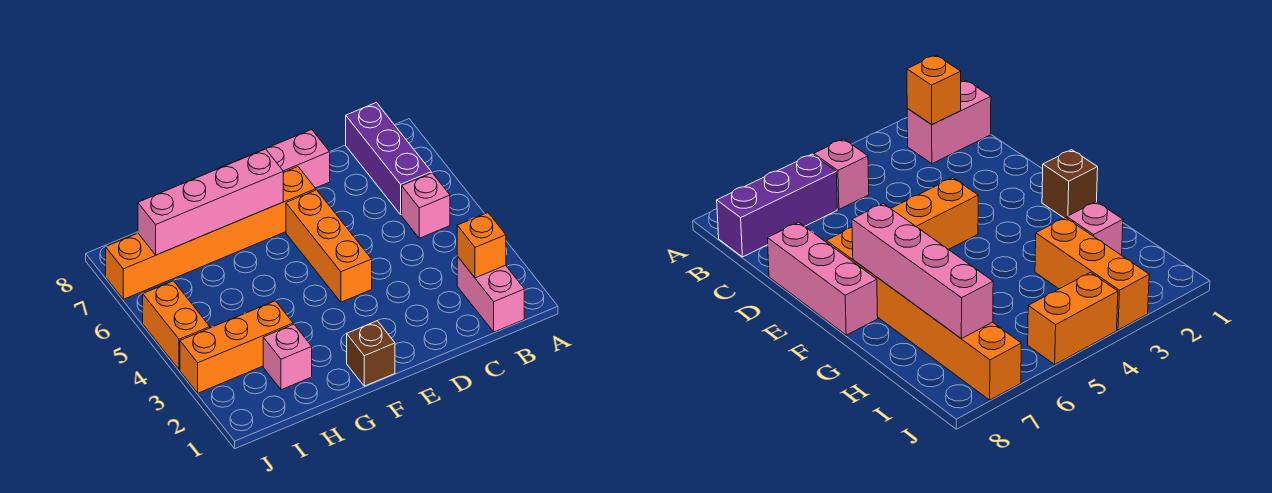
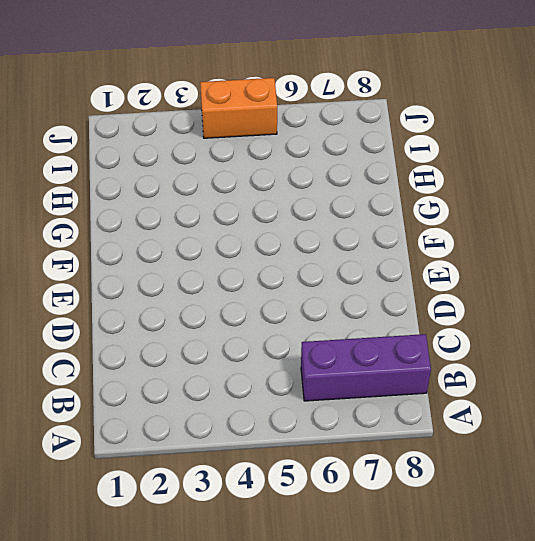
none -> pink brick B1:B2 level 1
none -> pink brick B5 level 1
none -> pink brick D8:F8 level 1

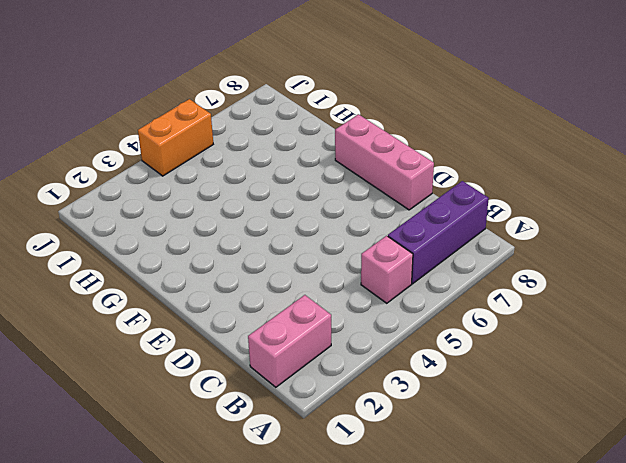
none -> orange brick E4:E6 level 1
none -> orange brick E7:J7 level 1
none -> brown brick F1 level 1

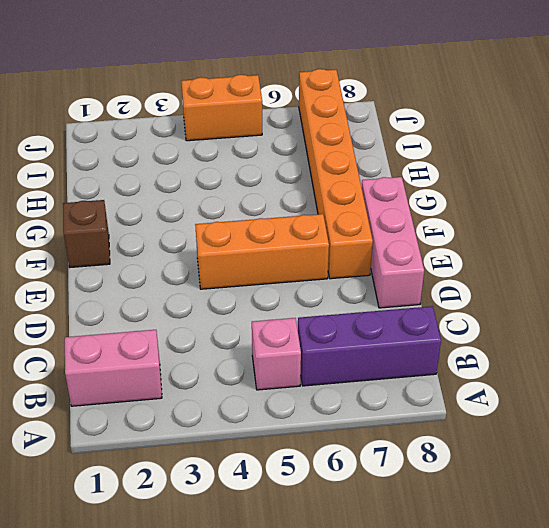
none -> pink brick H2 level 1
none -> orange brick H3:J3 level 1
none -> orange brick B2 level 2

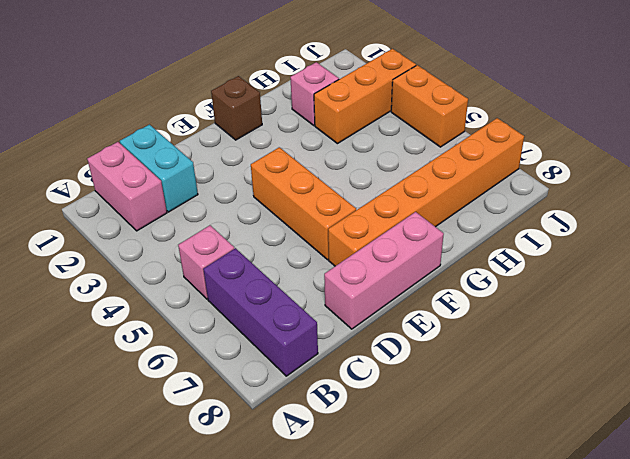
cyan brick C1:C2 level 1 -> none
none -> orange brick B2 level 2
none -> pink brick F7:I7 level 2

